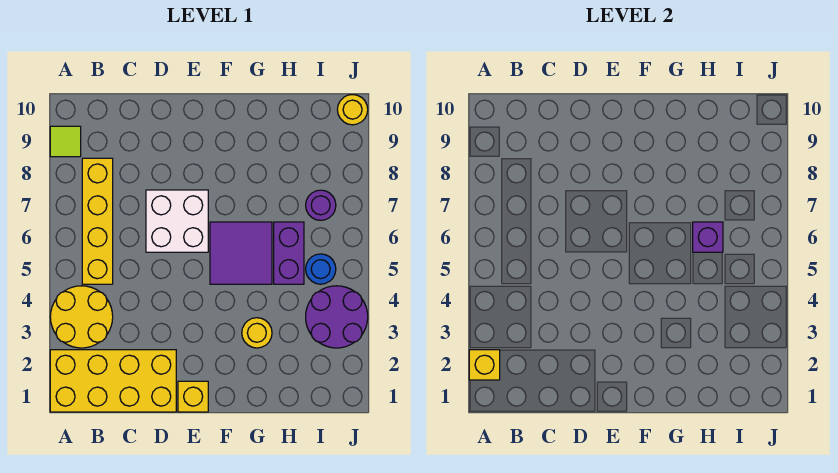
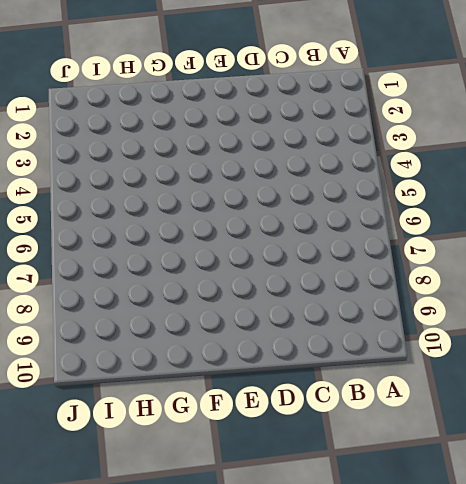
none -> yellow brick A1:D2 level 1
none -> yellow round brick A3:B4 level 1
none -> lime tile A9 level 1

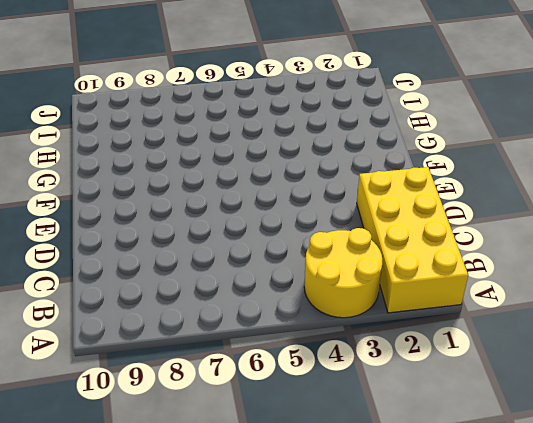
none -> lime tile A9 level 1
none -> yellow brick B5:B8 level 1
none -> white brick D6:E7 level 1

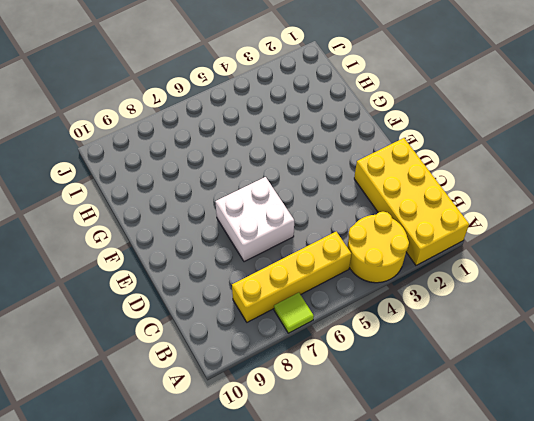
lime tile A7 level 1 -> lime tile A9 level 1
none -> yellow brick E1 level 1
none -> purple tile F5:G6 level 1
none -> yellow round brick G3 level 1

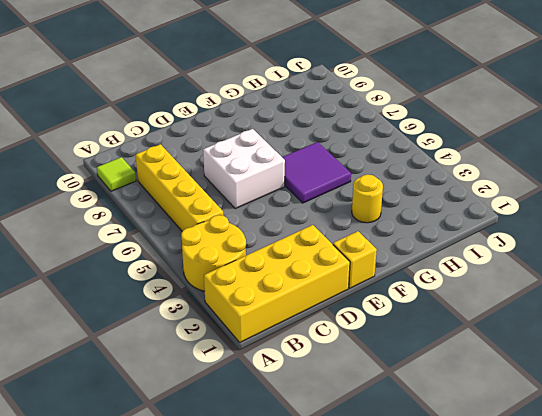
none -> purple brick H5:H6 level 1
none -> purple round brick I3:J4 level 1
none -> blue round brick I5 level 1

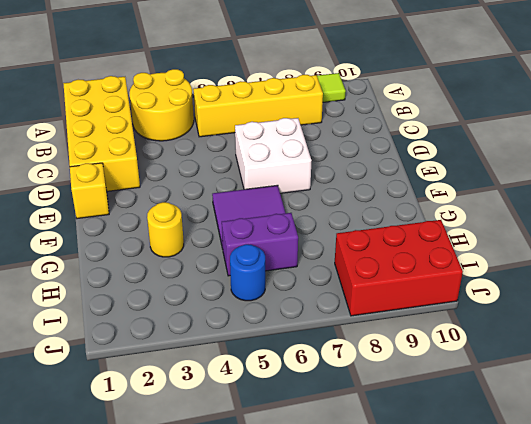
red brick I8:J10 level 1 -> yellow round brick J10 level 1
none -> purple round brick I3:J4 level 1
none -> purple round brick I7 level 1
none -> yellow brick A2 level 2

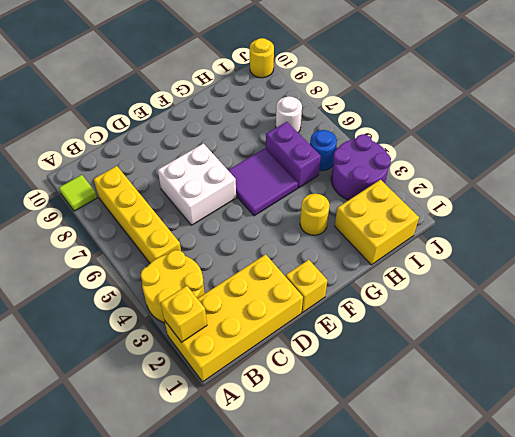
yellow brick H1:I2 level 1 -> none
white round brick I7 level 1 -> purple round brick I7 level 1
none -> purple brick H6 level 2

